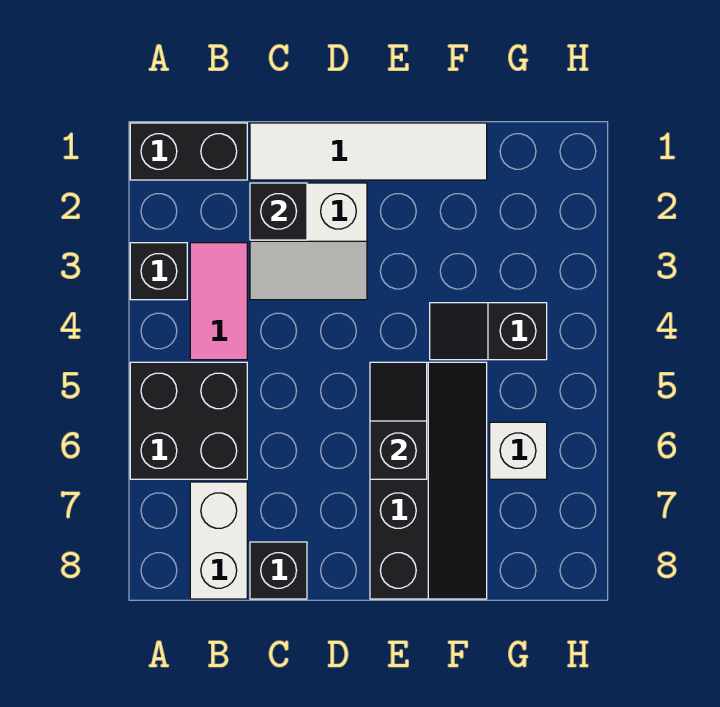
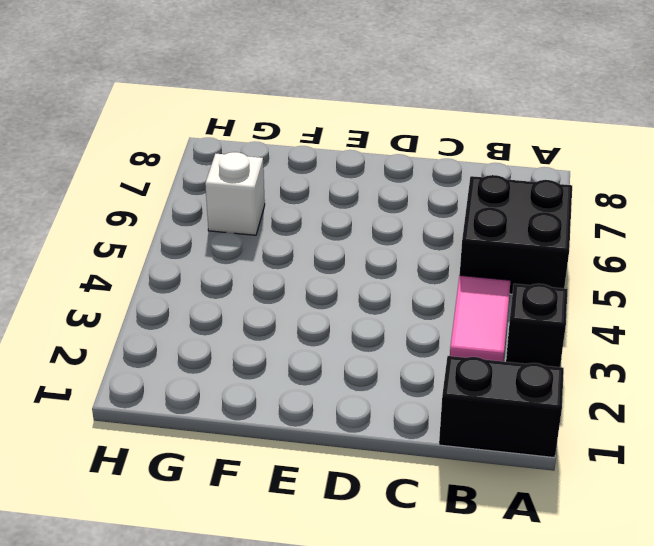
none -> white brick B7:B8 level 1
none -> white tile C1:F1 level 1
none -> white slope C2:D3 level 1 top 2

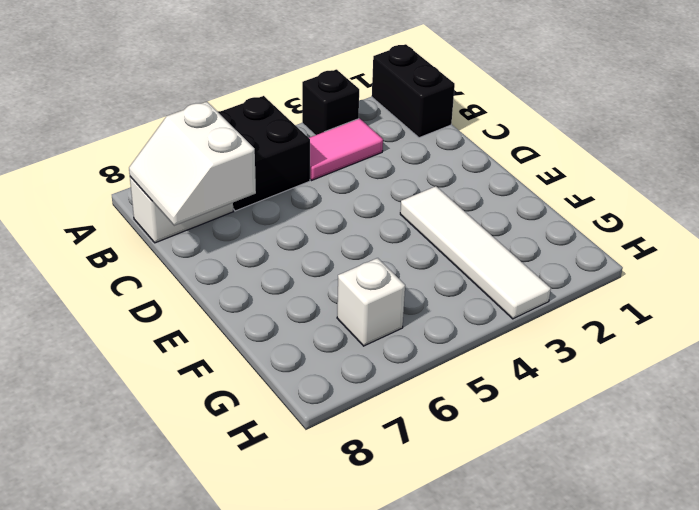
white slope B7:C8 level 2 top 7 -> white slope C2:D3 level 1 top 2
white tile E3:H3 level 1 -> white tile C1:F1 level 1
none -> black brick C8 level 1
none -> black slope E5:F8 level 1 top E
none -> black slope F4:G4 level 1 top G

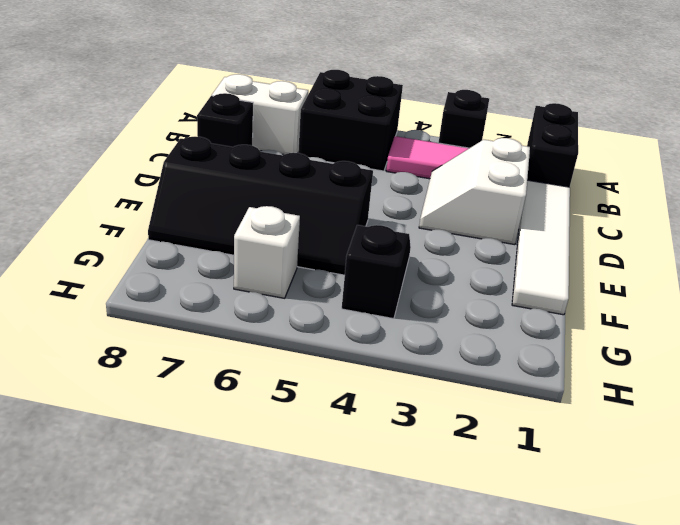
none -> black brick C2 level 2
none -> black slope E5:E6 level 2 top 6

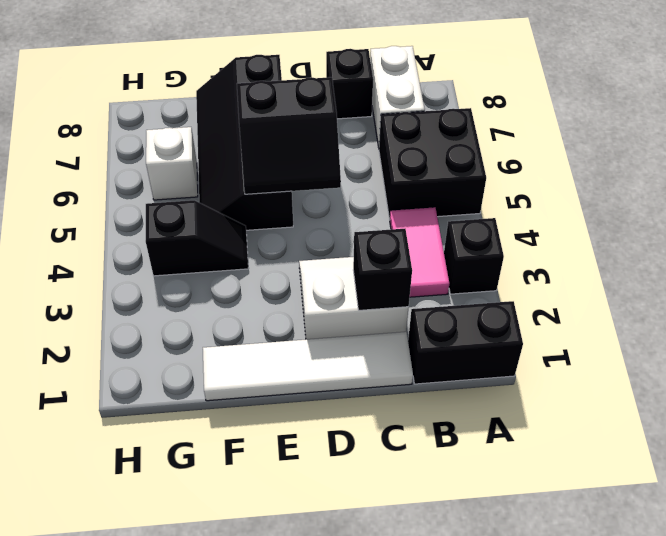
black slope D5:E6 level 2 top 6 -> black slope E5:E6 level 2 top 6

